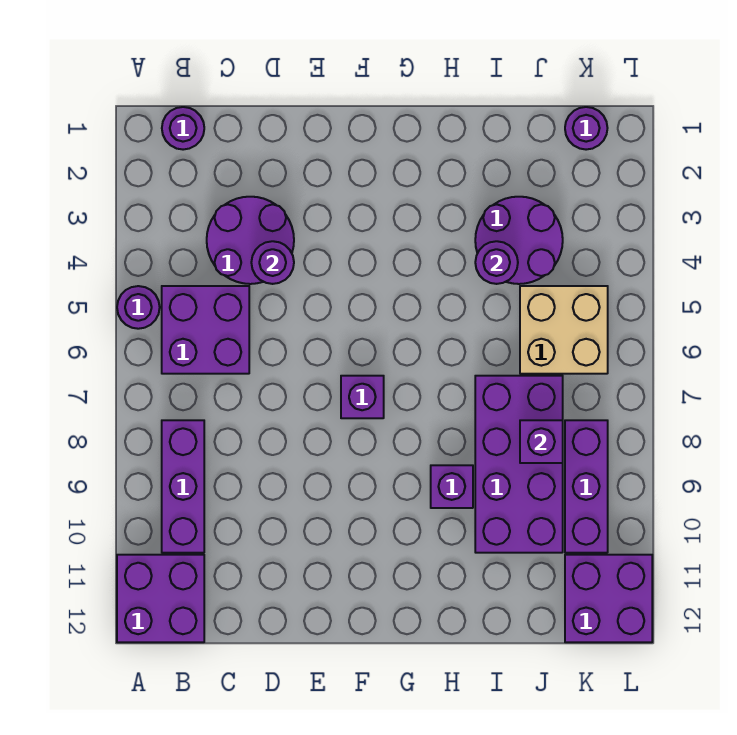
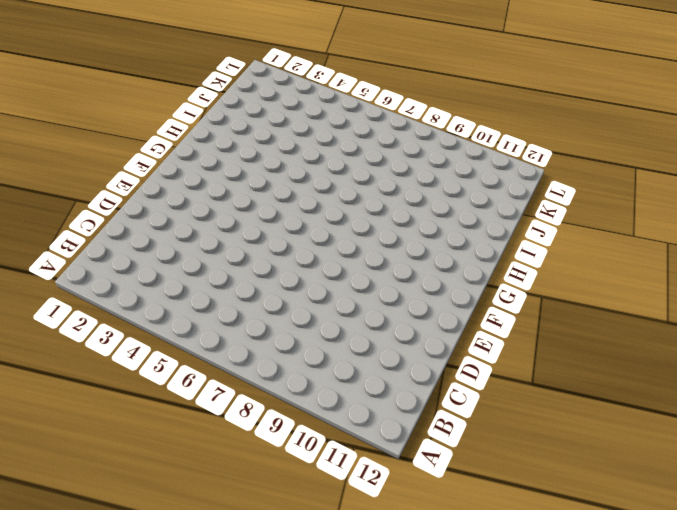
none -> purple round brick A5 level 1
none -> purple brick A11:B12 level 1
none -> purple round brick B1 level 1

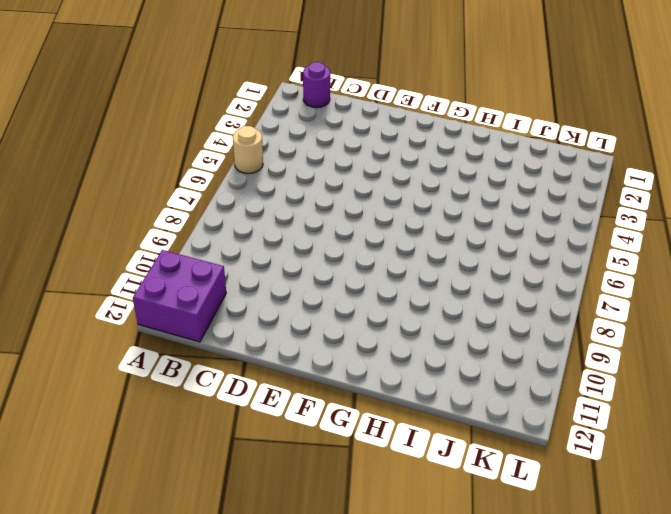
tan round brick A5 level 1 -> purple round brick A5 level 1
none -> purple brick B5:C6 level 1
none -> purple brick B8:B10 level 1
none -> purple round brick C3:D4 level 1

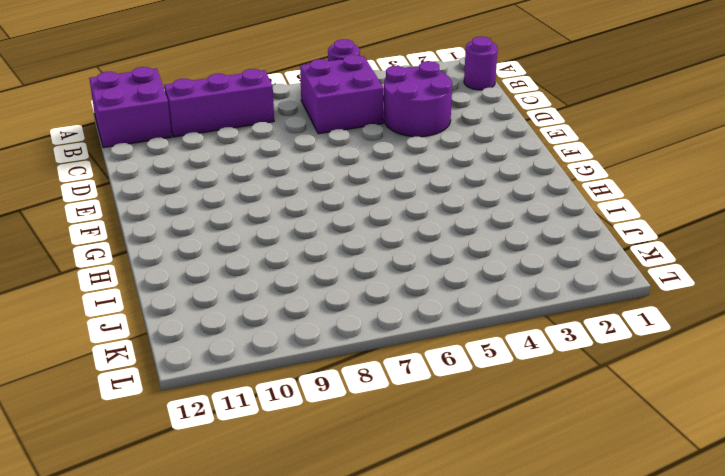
none -> purple brick F7 level 1
none -> purple brick H9 level 1
none -> purple round brick I3:J4 level 1

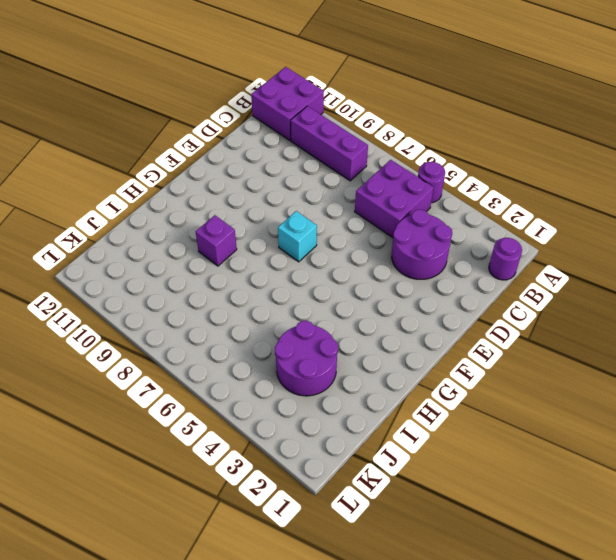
cyan brick F7 level 1 -> purple brick F7 level 1
none -> purple brick I7:J10 level 1
none -> tan brick J5:K6 level 1
none -> purple round brick K1 level 1

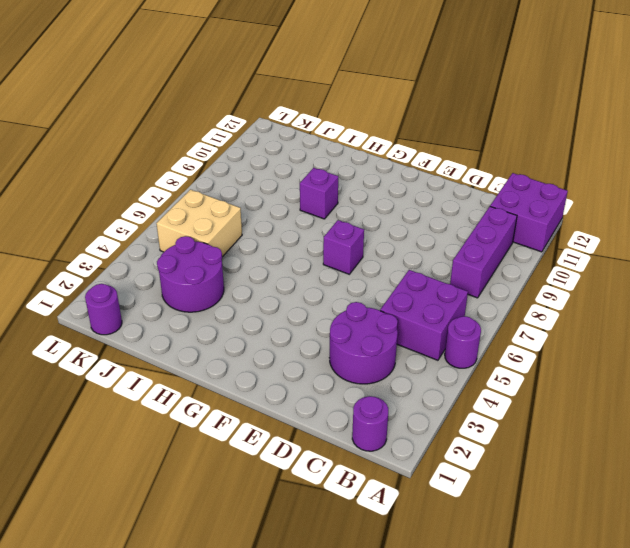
none -> purple brick I7:J10 level 1
none -> purple brick K8:K10 level 1
none -> purple brick K11:L12 level 1

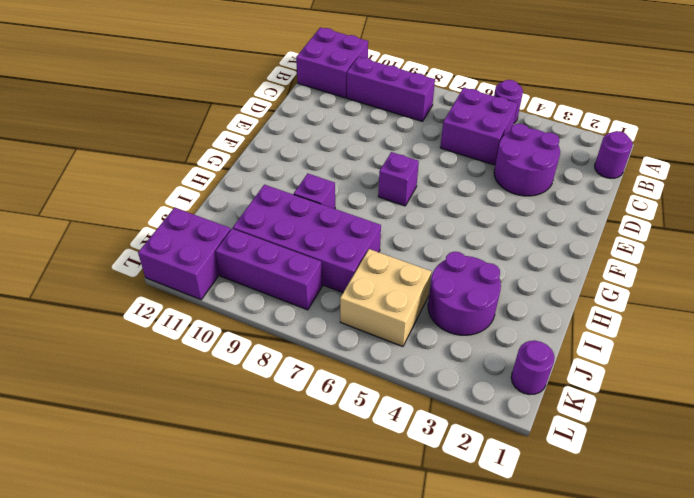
none -> purple round brick D4 level 2
none -> purple round brick I4 level 2
none -> purple brick J8 level 2

